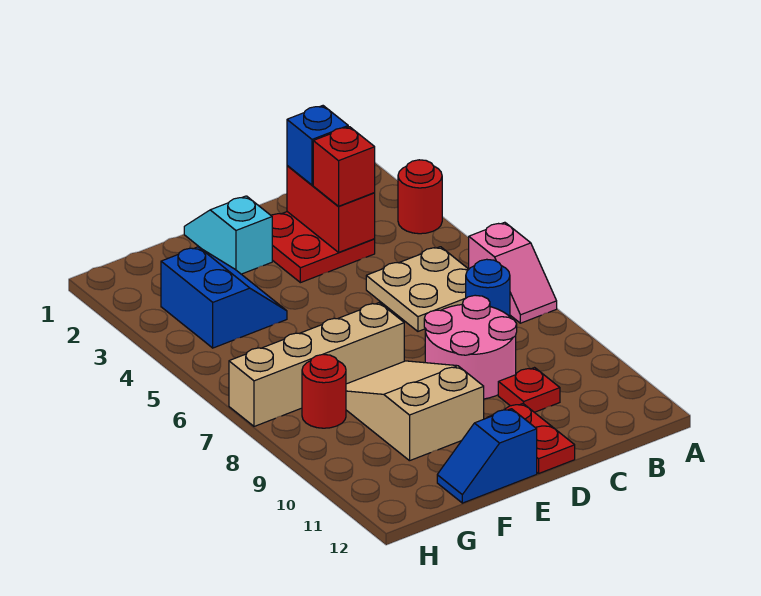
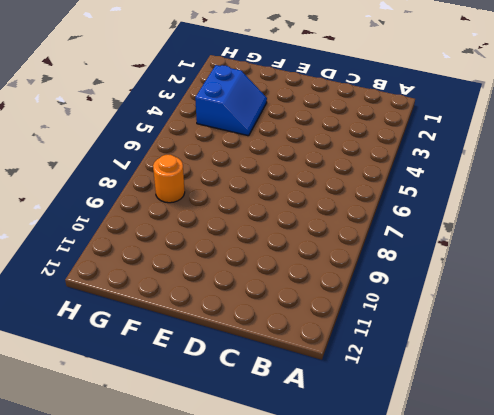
orange round brick G8 level 1 -> red round brick G8 level 1
none -> red round brick A3 level 1
none -> pink slope A6:A7 level 1 top 6
none -> tan plate B5:C6 level 1

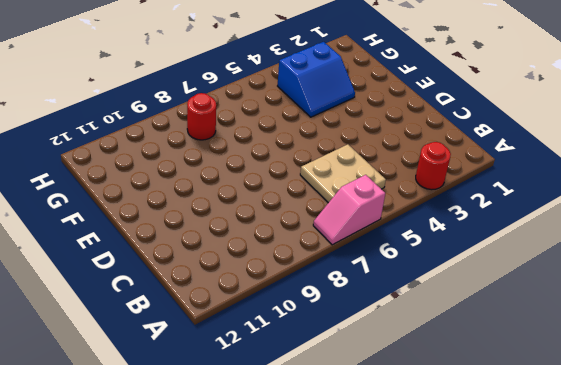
none -> blue round brick B7 level 1
none -> red plate C2:D3 level 1
none -> pink round brick C8:D9 level 1

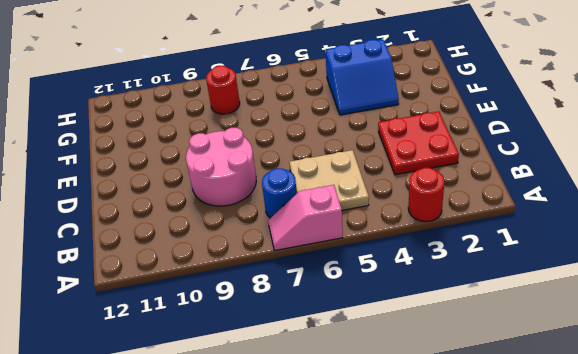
none -> red plate C10 level 1
none -> red plate D11:D12 level 1
none -> cyan slope E1:E2 level 1 top 2

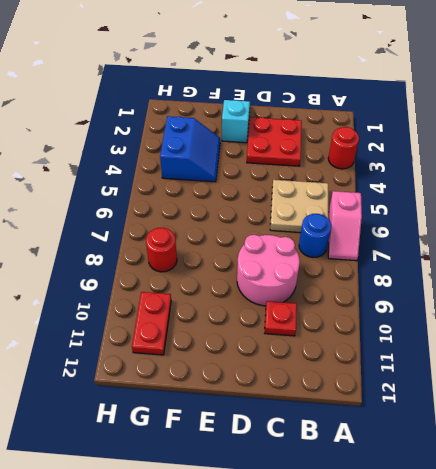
red plate G10:G11 level 1 -> red plate D11:D12 level 1
none -> tan brick E7:H7 level 1
none -> tan slope E8:F10 level 1 top 10
none -> blue slope E12:F12 level 1 top E

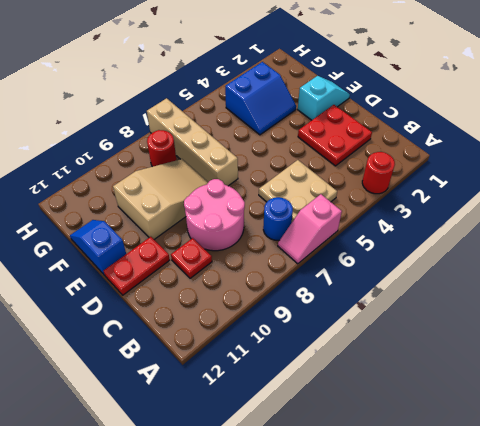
none -> red brick C2:C3 level 2
none -> blue brick C2 level 3
none -> red brick C3 level 3

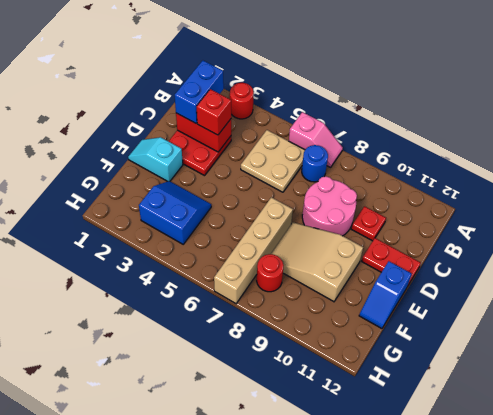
blue brick B2:C2 level 3 -> blue brick C2 level 3

